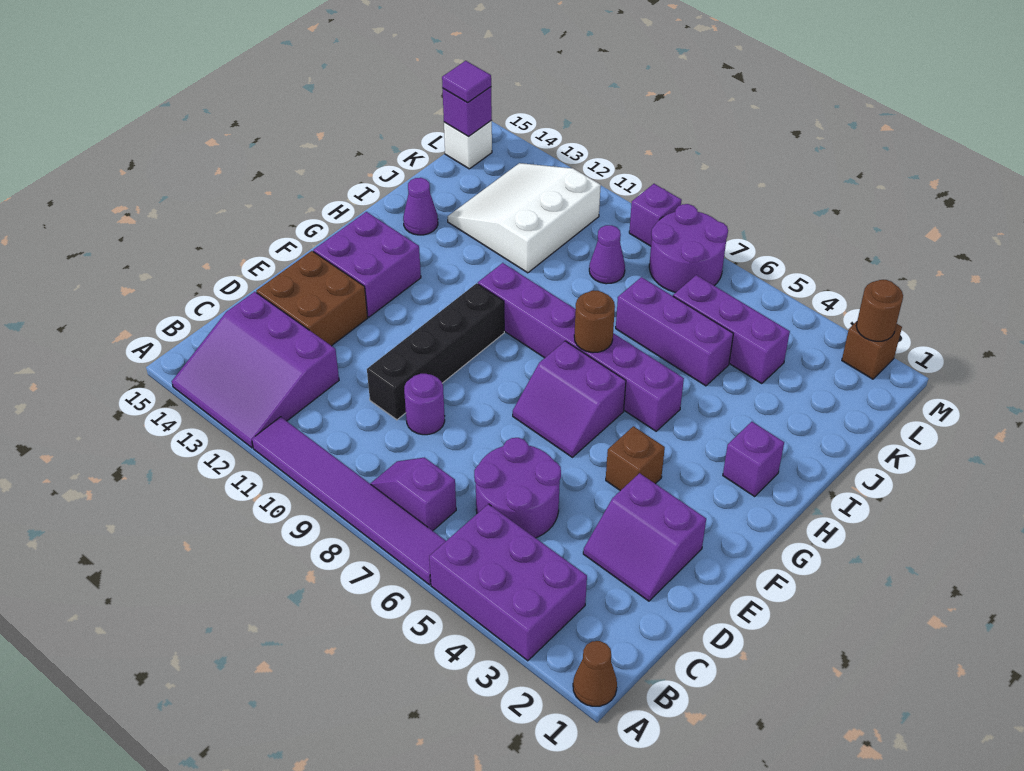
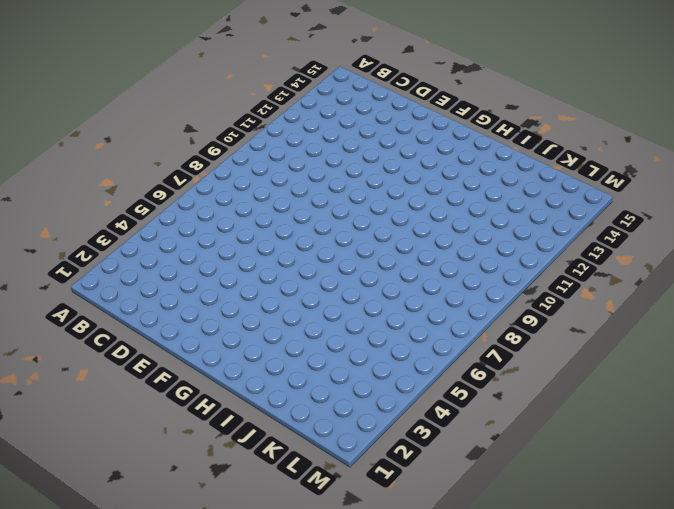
none -> brown cone A1 level 1
none -> purple brick A3:B5 level 1
none -> purple tile A6:A11 level 1

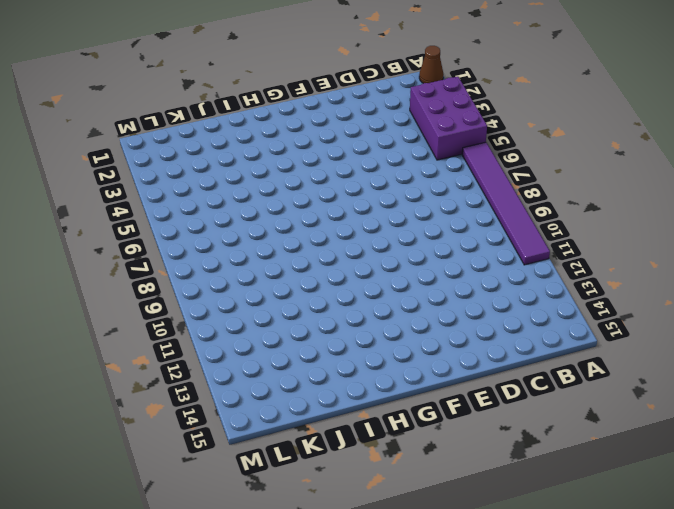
none -> purple slope A12:C14 level 1 top C
none -> purple slope B7:B8 level 1 top 7
none -> purple round brick C5:D6 level 1

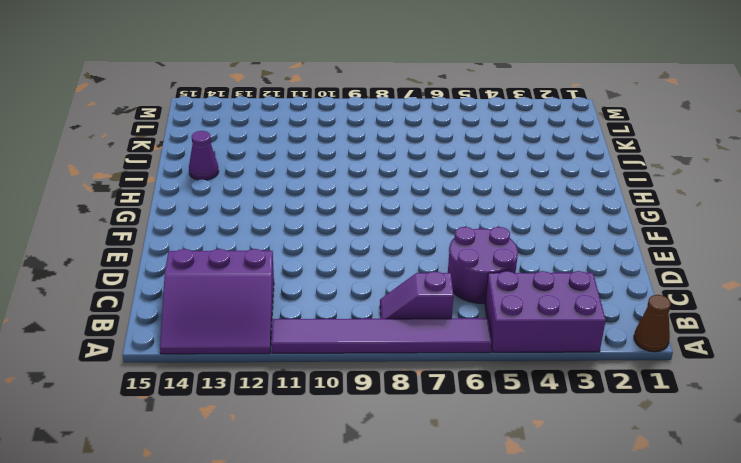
none -> purple slope D2:E3 level 1 top E
none -> purple round brick D9 level 1
none -> black brick D10:G10 level 1

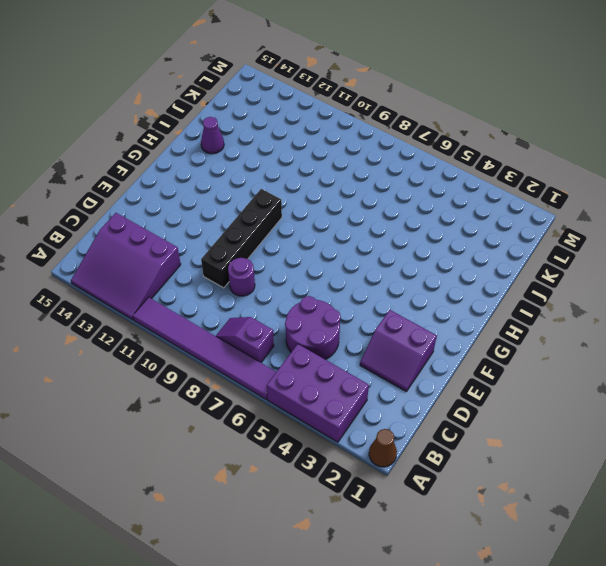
none -> brown brick D13:E14 level 1
none -> brown brick F4 level 1
none -> purple slope F6:G7 level 1 top G

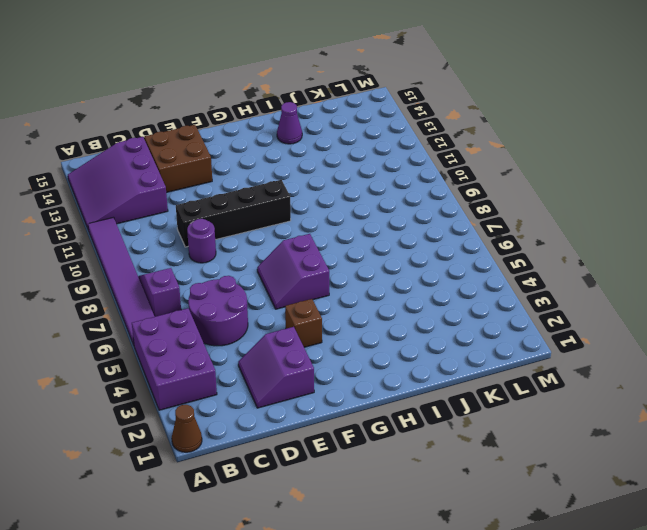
none -> purple brick F13:G14 level 1
none -> purple brick H2 level 1
none -> purple brick H5:H10 level 1

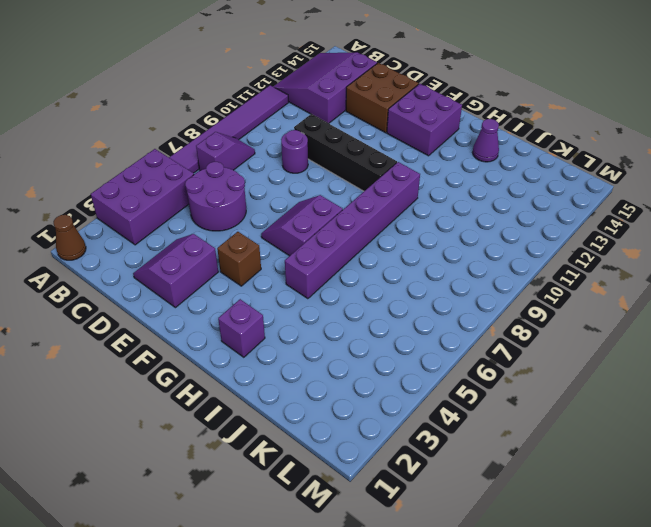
none -> purple brick J5:J7 level 1
none -> white slope J11:L13 level 1 top 11
none -> purple brick K4:K6 level 1

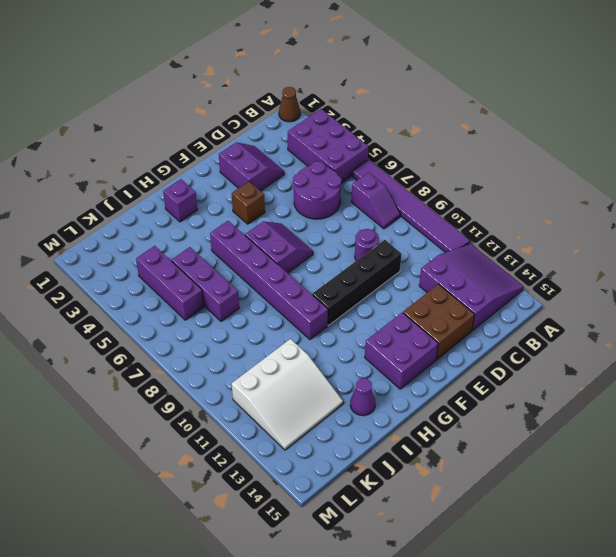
none -> purple cone K9 level 1
none -> purple round brick L7:M8 level 1
none -> white brick L15 level 1

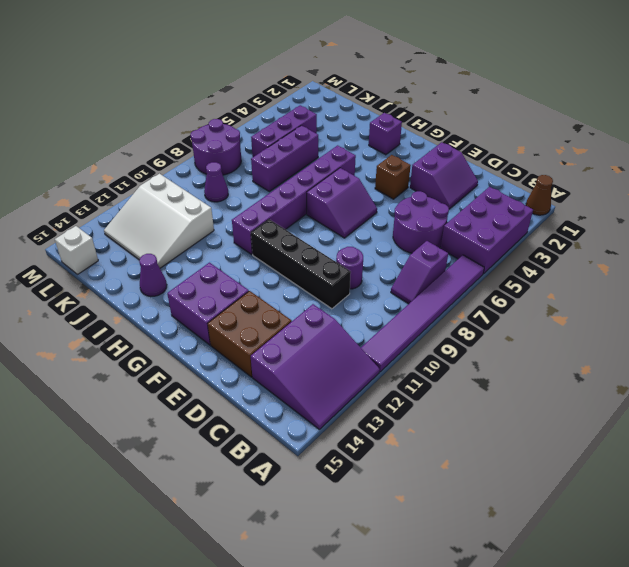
none -> brown brick M2 level 1
none -> purple brick M9 level 1
none -> brown round brick H7 level 2

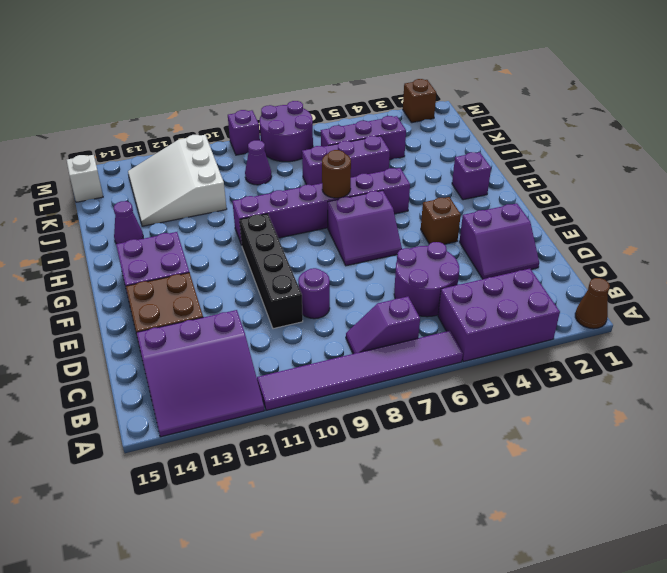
none -> purple brick L15 level 2
none -> brown round brick M2 level 2
none -> purple tile L15 level 3

